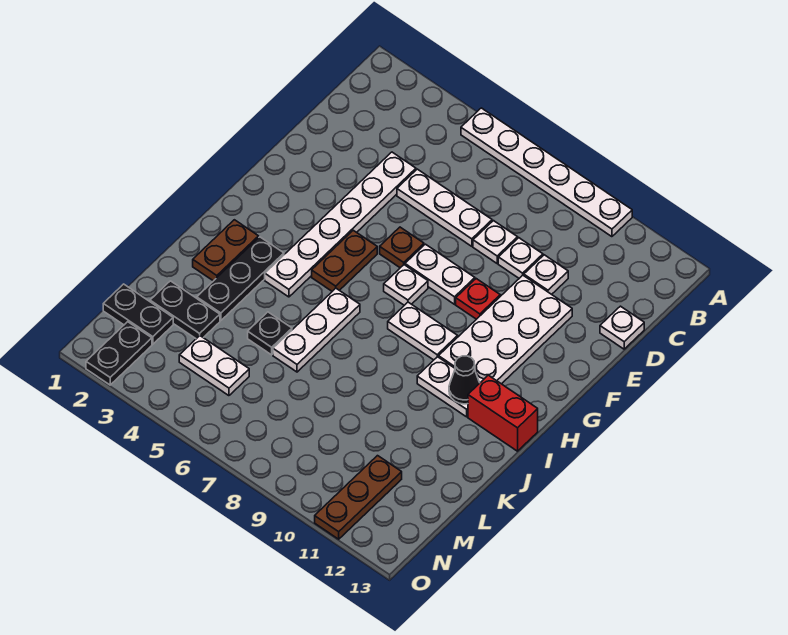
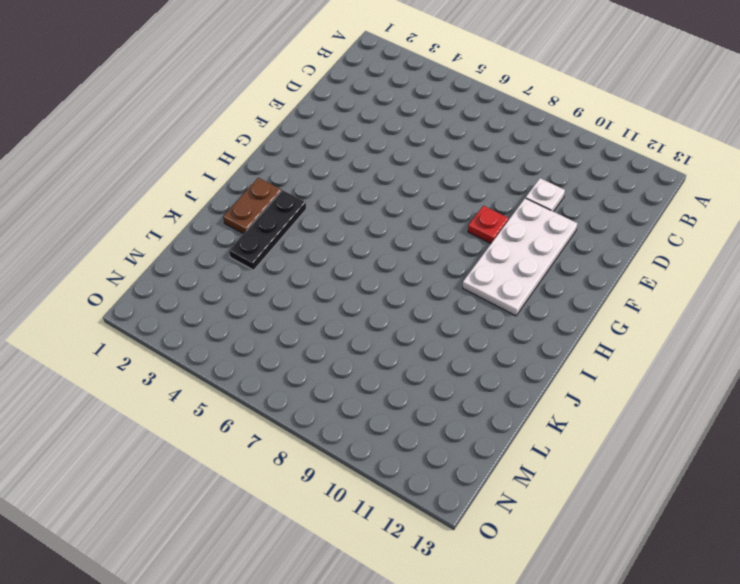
none -> white plate A5:A10 level 1
none -> white plate D4:I4 level 1
none -> white plate D5:D7 level 1

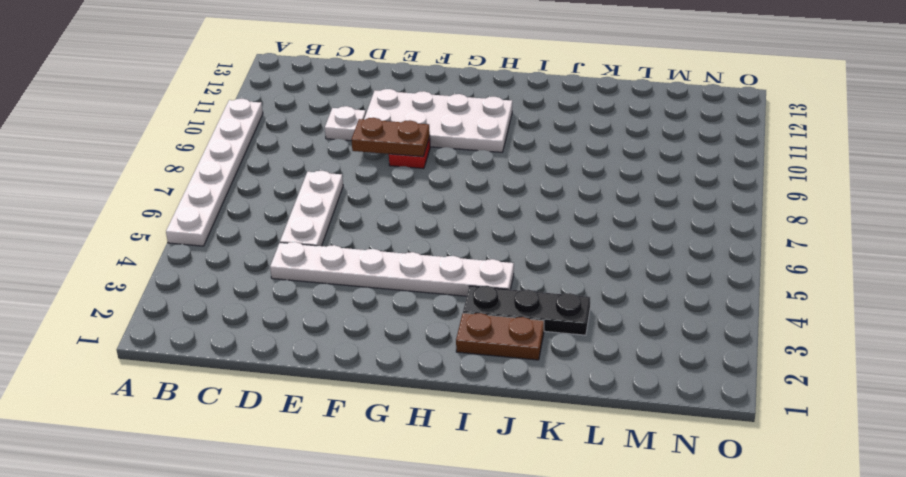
brown plate E9:F9 level 2 -> brown plate G5:H5 level 1
none -> white plate D8 level 1
none -> white plate D9 level 1
none -> white plate D13 level 1

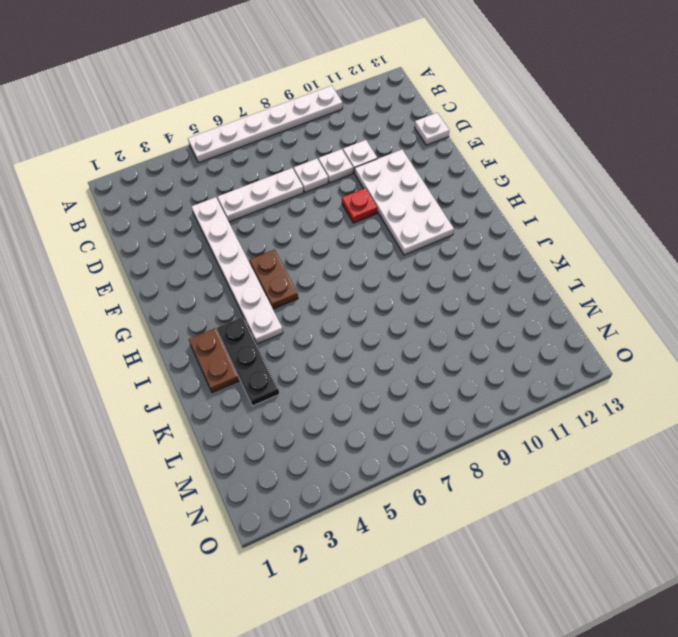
none -> brown plate F6 level 1
none -> white plate F7:F8 level 1
none -> white plate G7 level 1

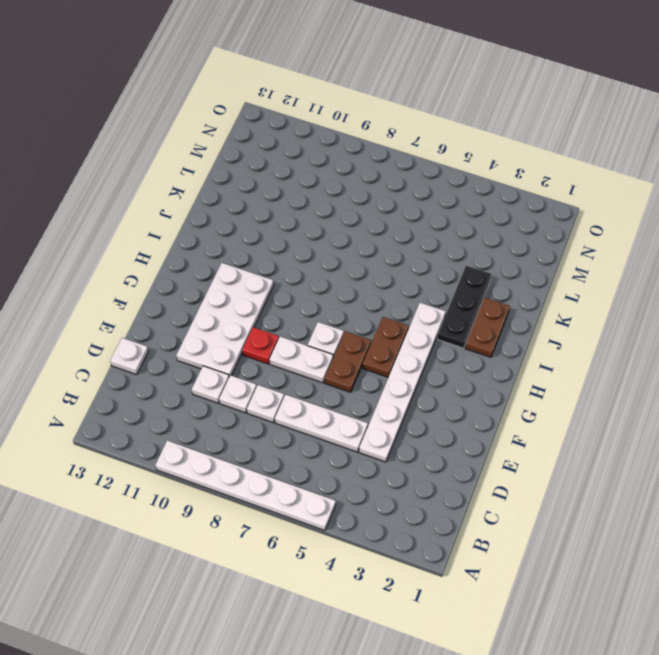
brown plate F6:G6 level 1 -> brown plate F6 level 1
none -> white plate H8:H9 level 1
none -> white plate I6:K6 level 1
none -> white plate I10:I11 level 1

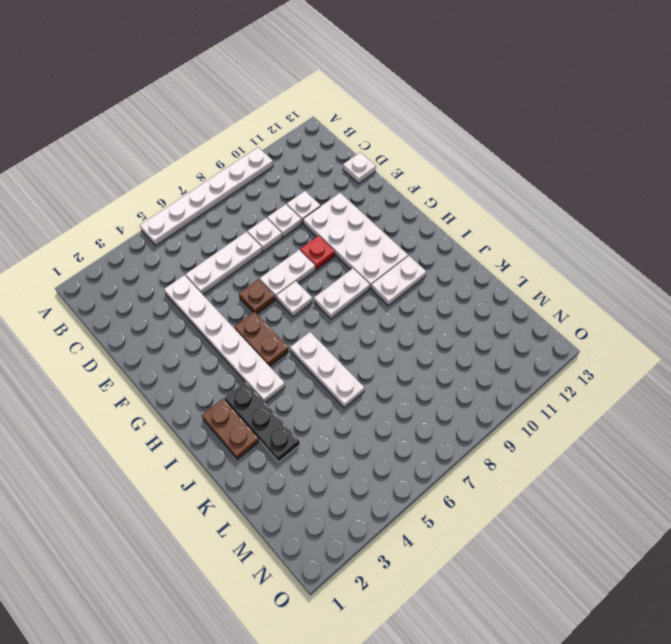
none -> red brick I12:I13 level 1
none -> black plate K5 level 1
none -> black plate L2:L3 level 1

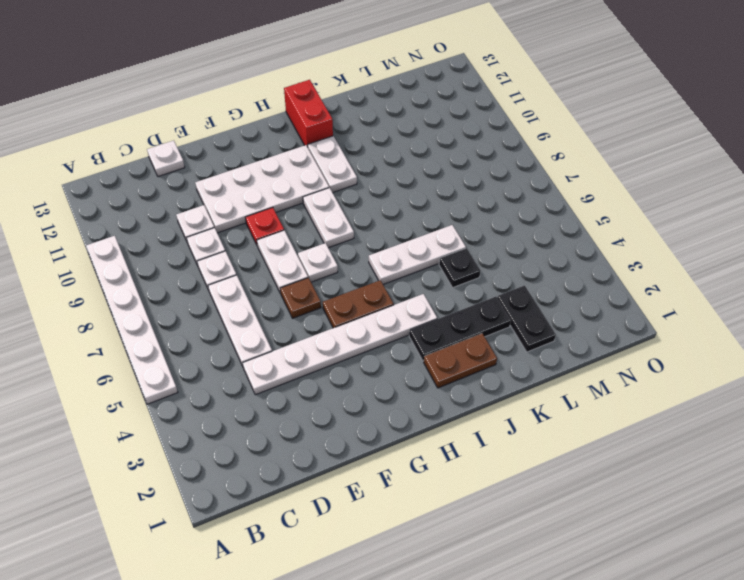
none -> black plate M1:M2 level 1
none -> white plate M4:M5 level 1
none -> brown plate M11:O11 level 1

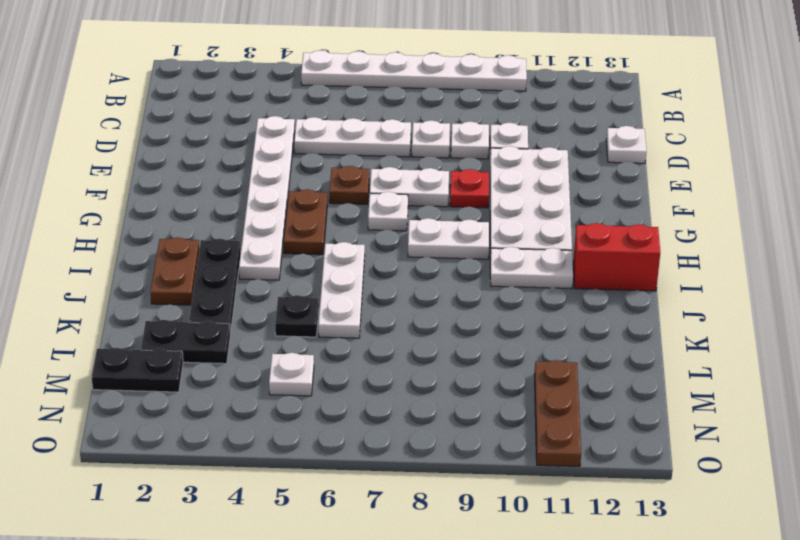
white plate M5 level 1 -> white plate M4:M5 level 1
none -> black plate N2:O2 level 1
none -> black cone I11 level 2

